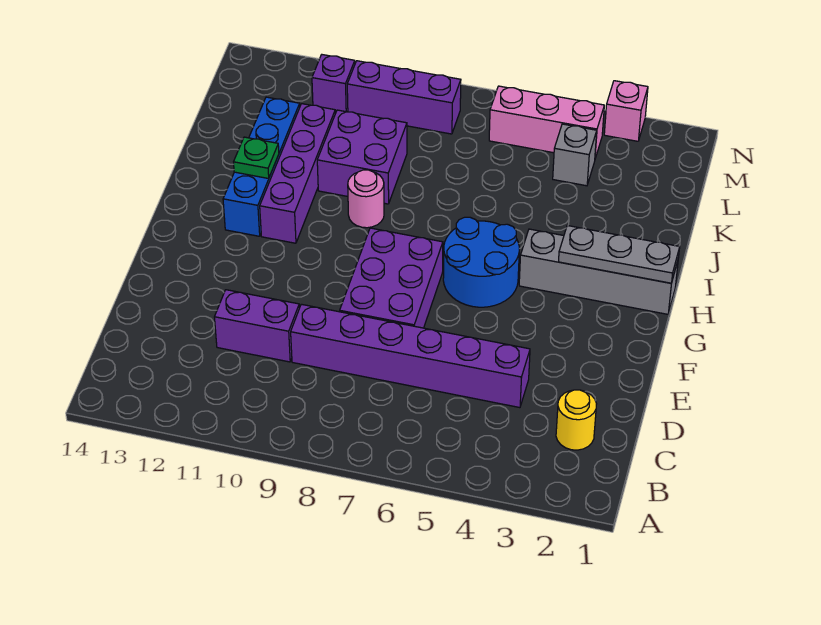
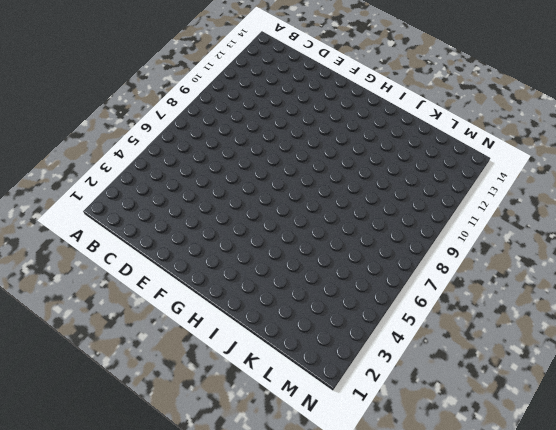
none -> yellow round brick C2 level 1
none -> purple brick D4:D9 level 1
none -> purple brick D10:D11 level 1

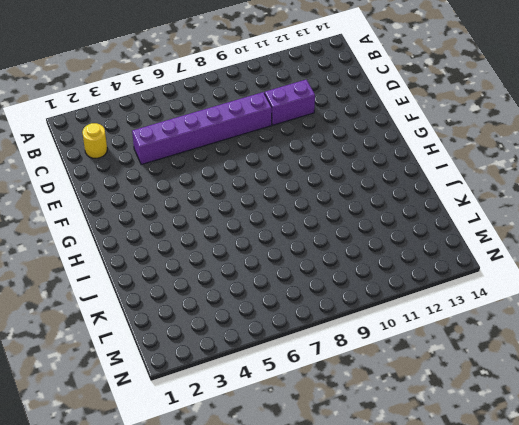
none -> purple brick E7:G8 level 1
none -> blue round brick G5:H6 level 1
none -> grey brick H1:H4 level 1

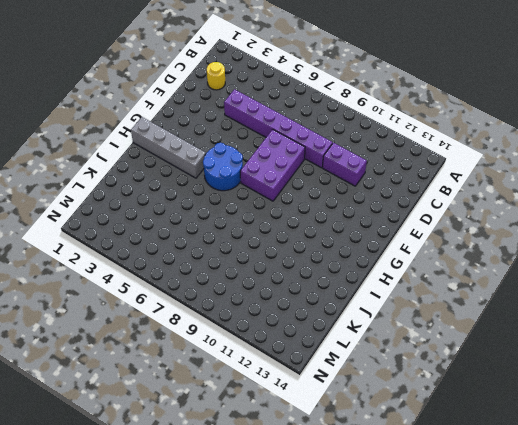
none -> purple brick H11:K11 level 1
none -> blue brick H12:K12 level 1
none -> pink round brick I9 level 1

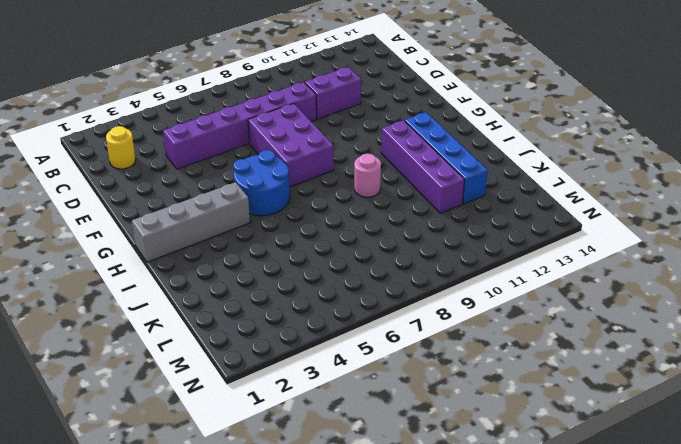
none -> purple brick J9:K10 level 1
none -> grey brick L4 level 1
none -> pink brick M4:M6 level 1

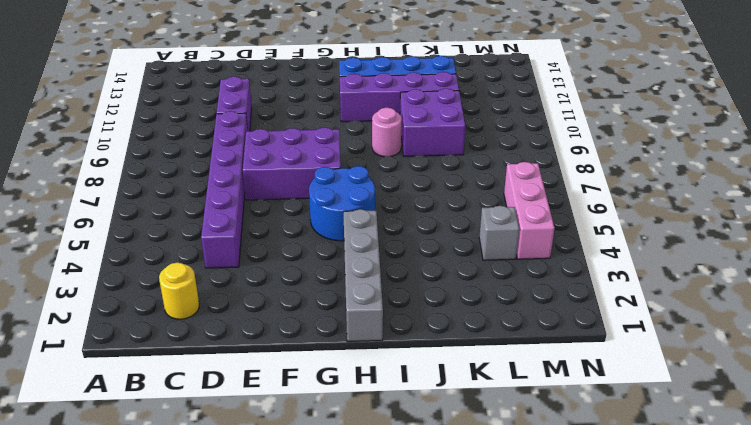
none -> purple brick M8:M10 level 1
none -> purple brick M11 level 1
none -> pink brick N3 level 1

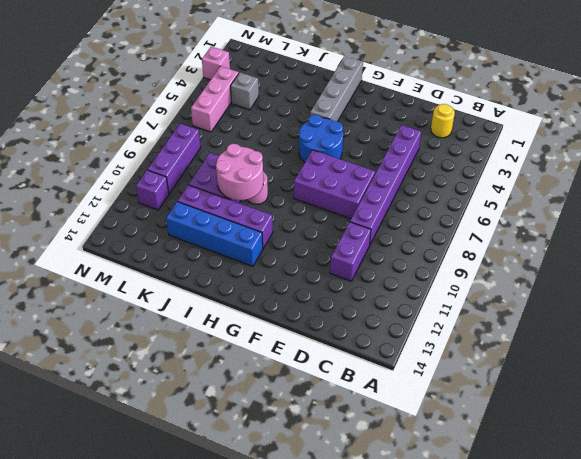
pink round brick I9:J10 level 2 -> none
none -> grey plate H1:H3 level 2
none -> green plate I12 level 2

